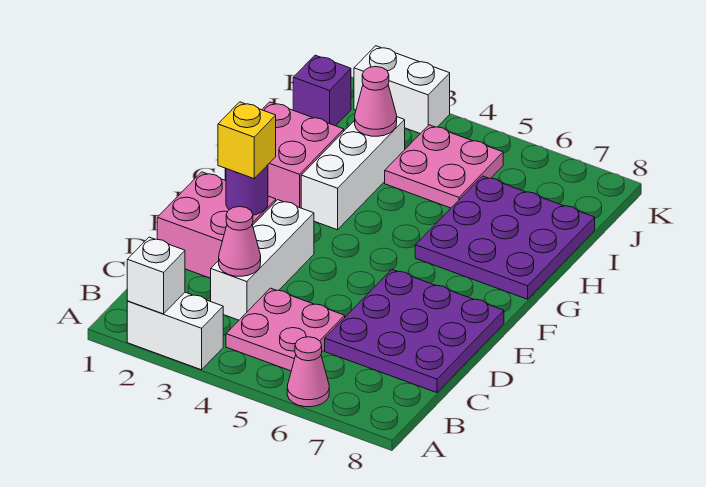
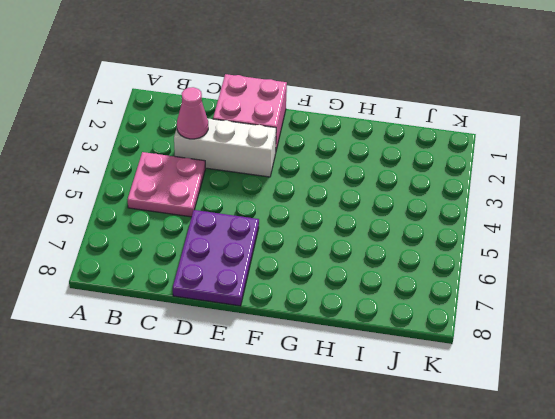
purple plate D6:E8 level 1 -> purple plate C6:E8 level 1
none -> white brick A2:A3 level 1
none -> pink cone A6 level 1
none -> pink brick G1:H2 level 1

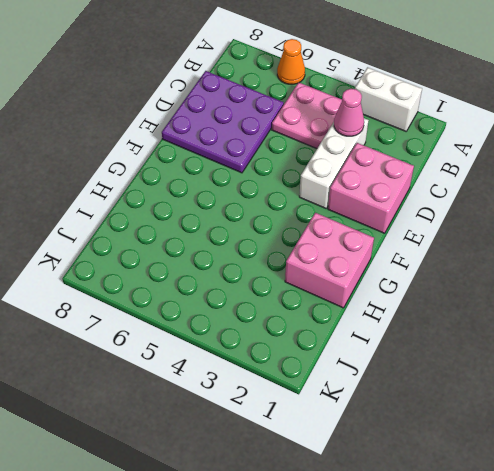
orange cone A6 level 1 -> pink cone A6 level 1
none -> white brick G3:I3 level 1
none -> purple plate G6:I8 level 1
none -> pink plate I4:J5 level 1

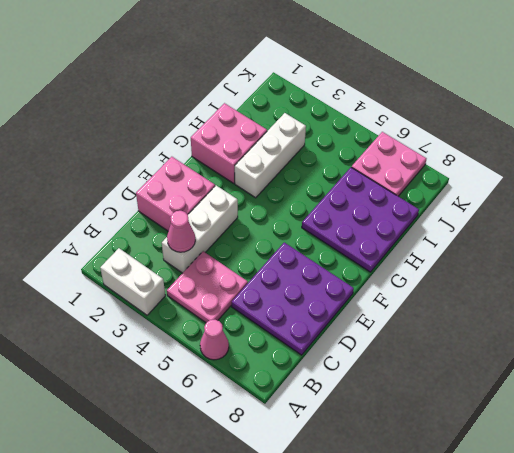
pink plate J6:K7 level 1 -> pink plate I4:J5 level 1
none -> purple brick J1 level 1
none -> white brick K2:K3 level 1
none -> white brick A2 level 2

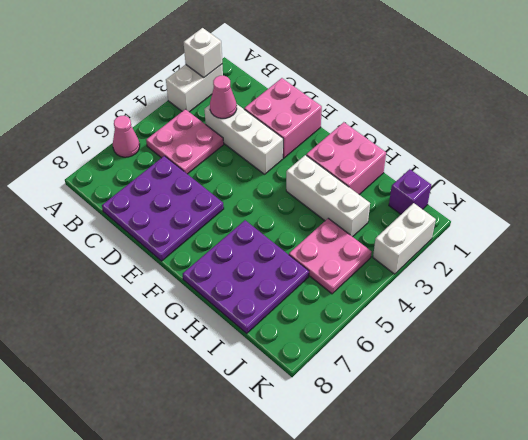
none -> purple round brick E2 level 2
none -> pink cone I3 level 2
none -> yellow brick E2 level 3

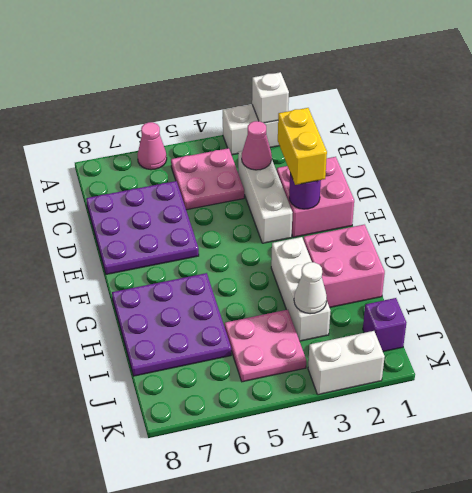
yellow brick D2:E2 level 3 -> yellow brick E2 level 3
white cone I3 level 2 -> pink cone I3 level 2

